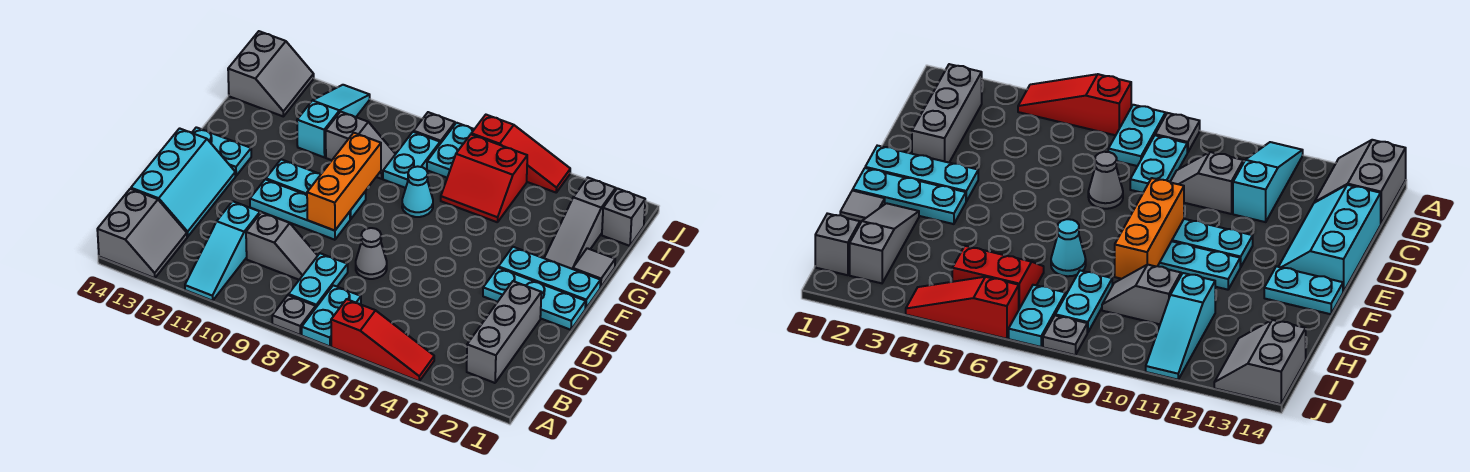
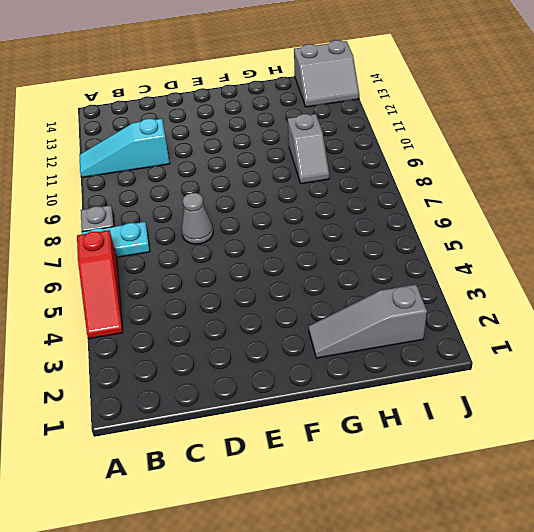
none -> grey slope A13:B14 level 1 top 14
none -> grey brick B2:D2 level 1
none -> cyan plate B8:C8 level 1

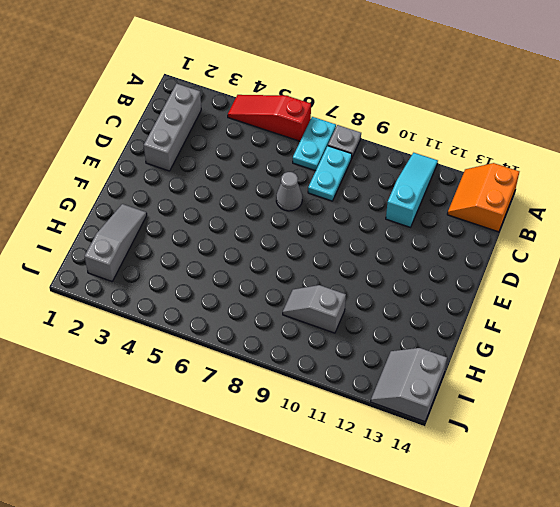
orange slope A13:B14 level 1 top 14 -> grey slope A13:B14 level 1 top 14
none -> grey slope C9:C10 level 1 top 10
none -> cyan slope C13:E14 level 1 top 14
none -> cyan plate E1:E3 level 1

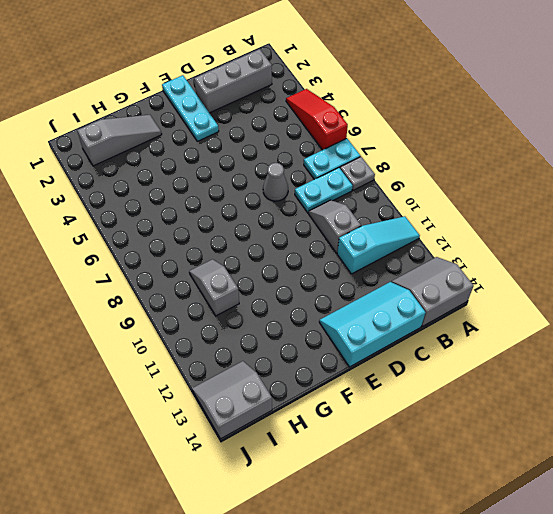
none -> cyan plate E9:E11 level 1
none -> cyan plate F1:F3 level 1
none -> cyan plate F9:F11 level 1

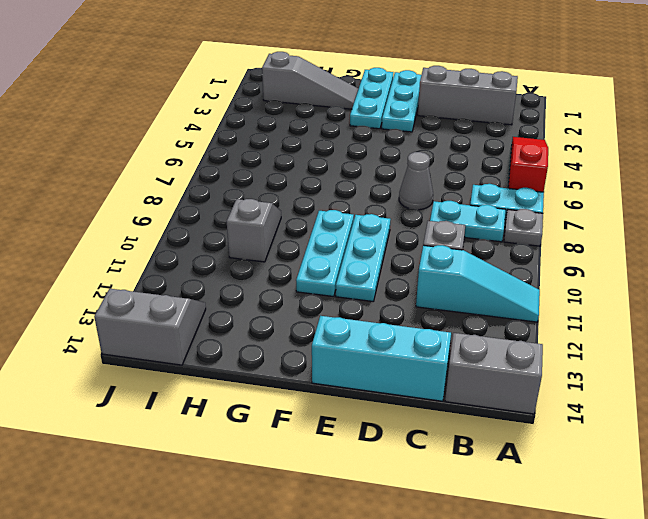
none -> cyan plate F13:F14 level 1
none -> grey tile G1 level 1
none -> cyan cone G7 level 1

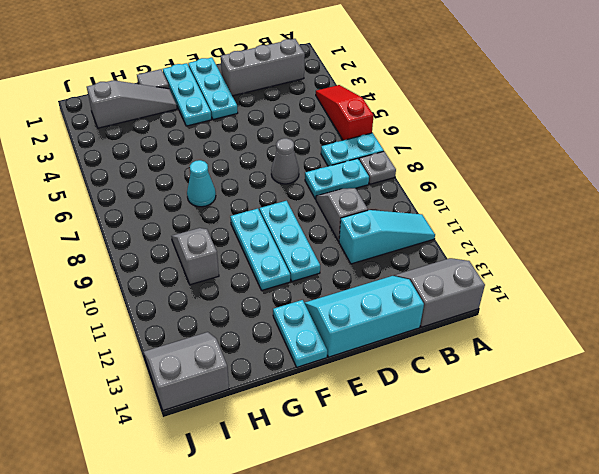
none -> red slope H5:I6 level 1 top I
none -> cyan plate H8:I8 level 1
none -> cyan slope H11:J11 level 1 top H

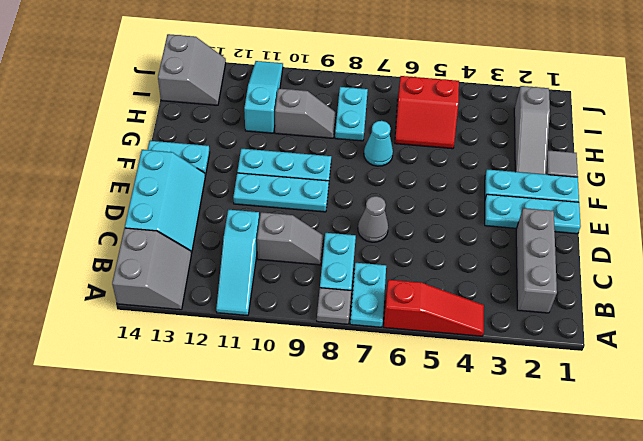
none -> grey brick I1 level 1
none -> cyan plate I7:J7 level 1
none -> red slope J4:J6 level 1 top 6

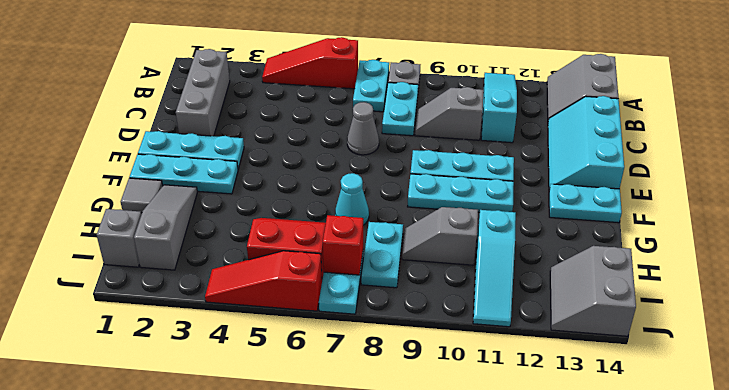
red brick I7 level 2 -> none
none -> grey plate J8 level 1
none -> orange brick E9:G9 level 2

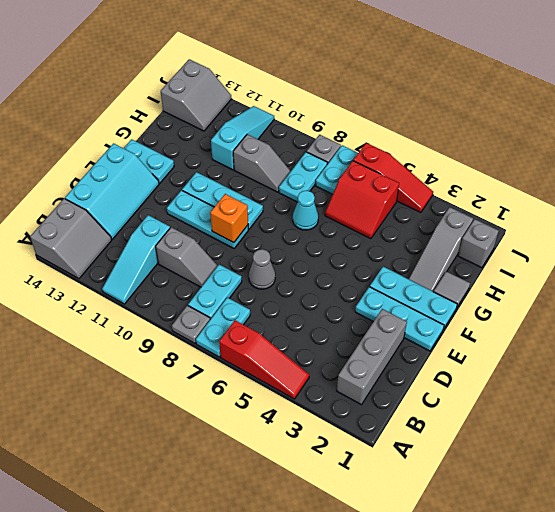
orange brick E9 level 2 -> orange brick E9:G9 level 2

